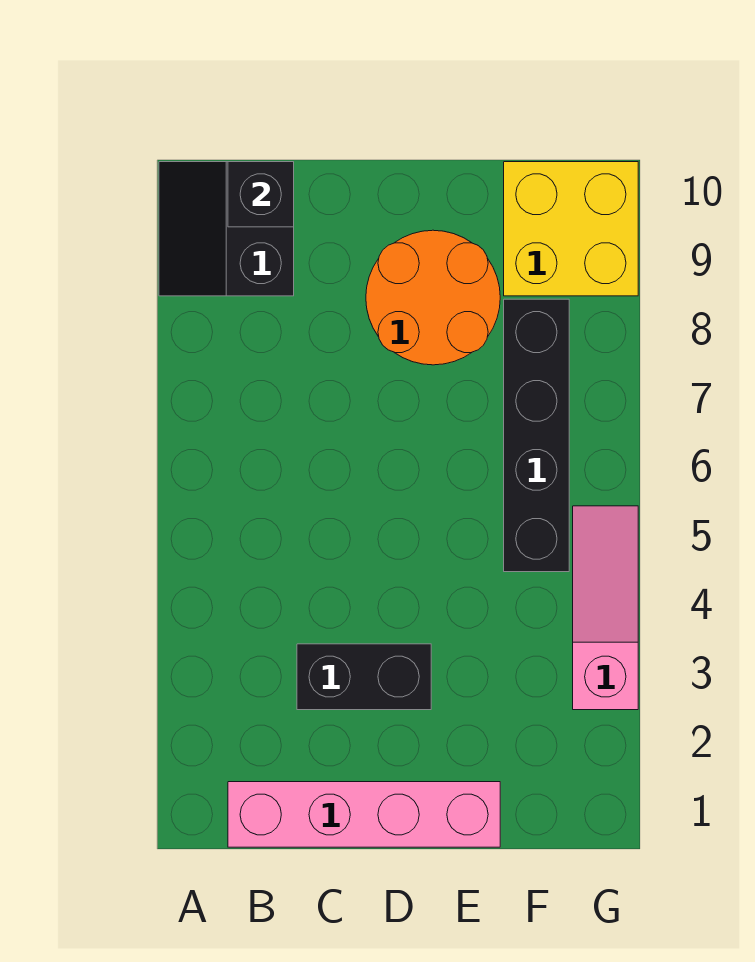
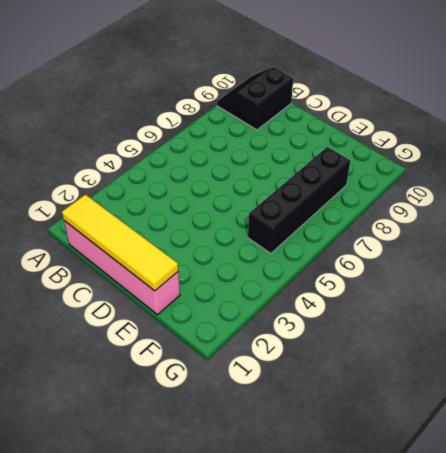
yellow tile B1:E1 level 2 -> none
none -> black brick C3:D3 level 1
none -> orange round brick D8:E9 level 1

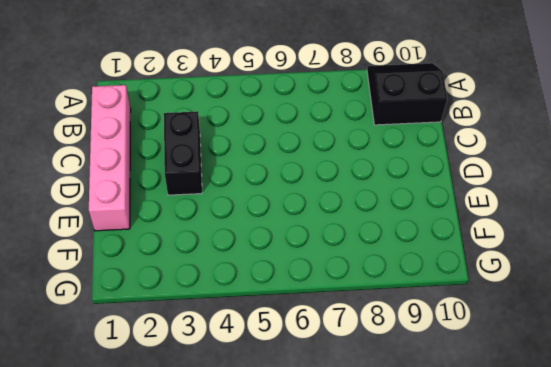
none -> orange round brick D8:E9 level 1
none -> black brick F5:F8 level 1

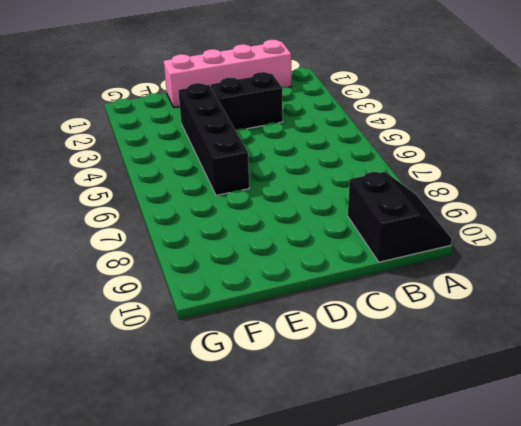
black brick E3:E6 level 1 -> black brick F5:F8 level 1
none -> orange round brick D8:E9 level 1
none -> yellow brick F9:G10 level 1

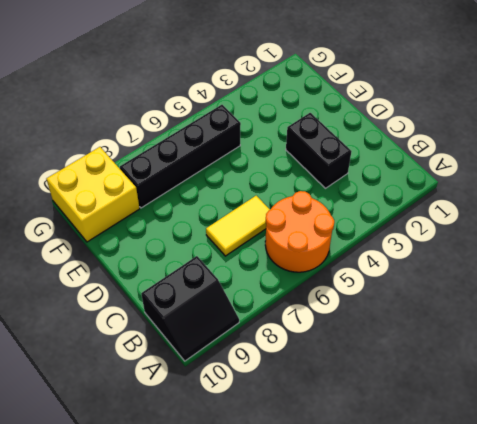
orange round brick A5:B6 level 1 -> orange round brick D8:E9 level 1
yellow tile C6:C7 level 1 -> none
none -> pink brick B1:E1 level 1
none -> pink slope G3:G5 level 1 top 3

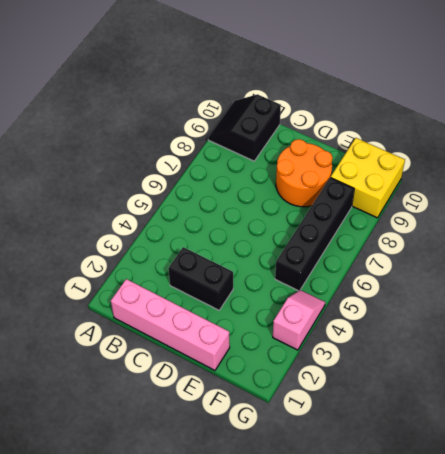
pink slope G3:G4 level 1 top 3 -> pink slope G3:G5 level 1 top 3
none -> black brick B10 level 2

